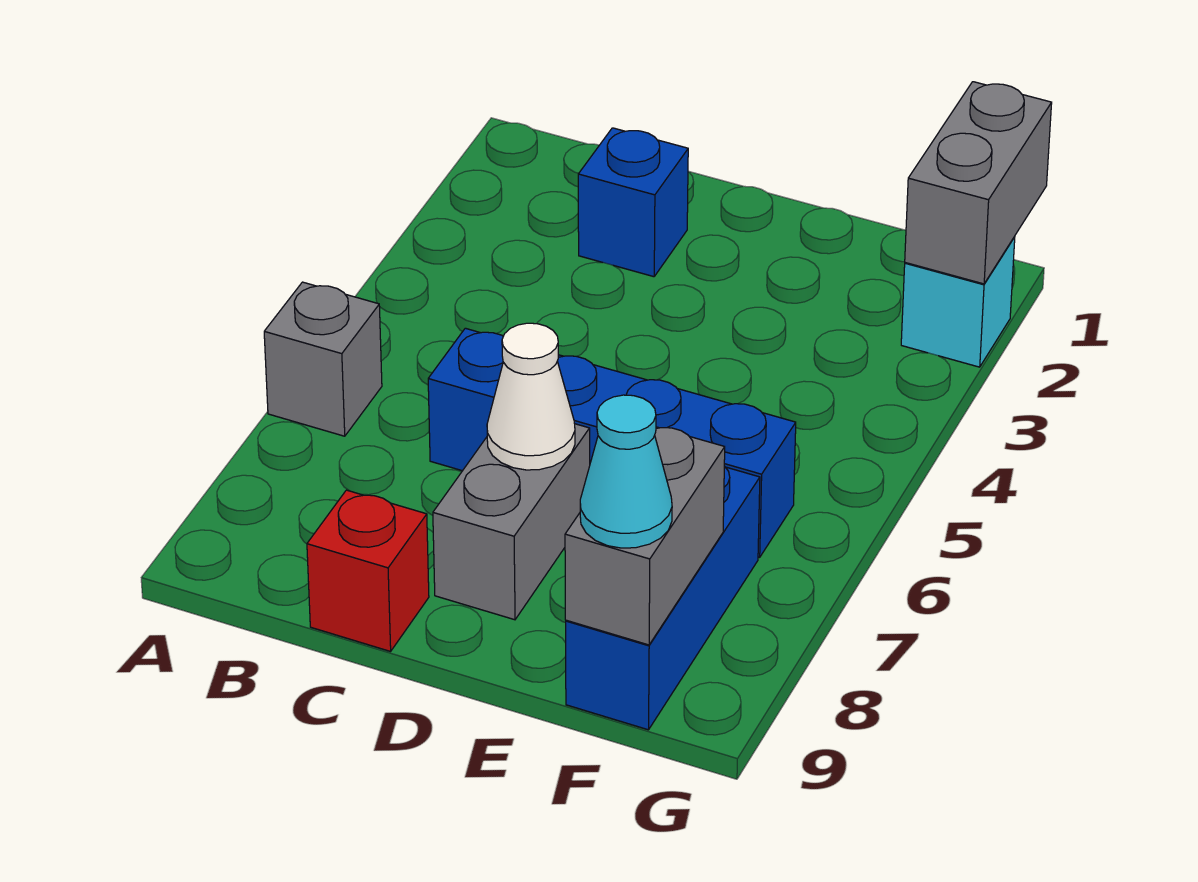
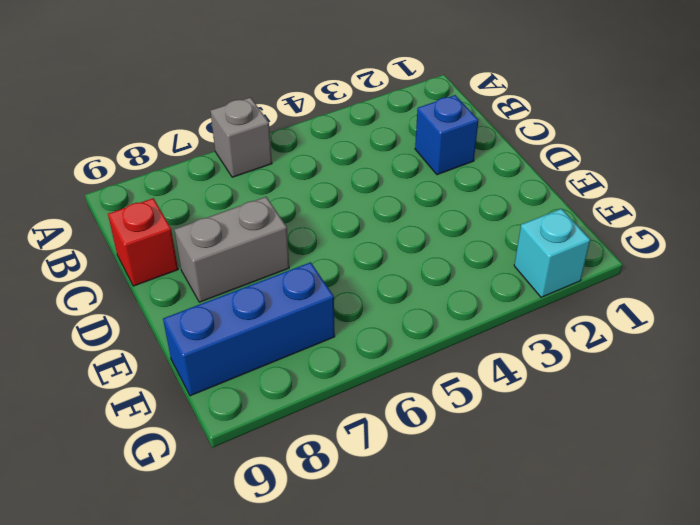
none -> blue brick C6:F6 level 1
none -> white cone D7 level 2

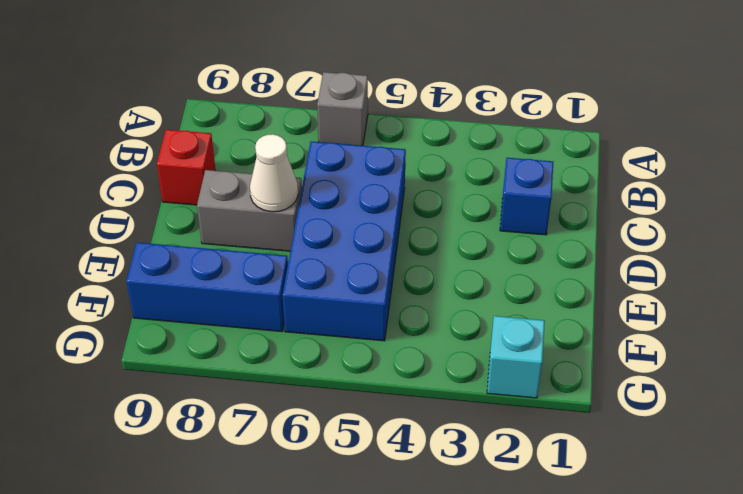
blue brick C5:F6 level 1 -> blue brick C6:F6 level 1
none -> grey brick F8:F9 level 2
none -> grey brick G1:G2 level 2

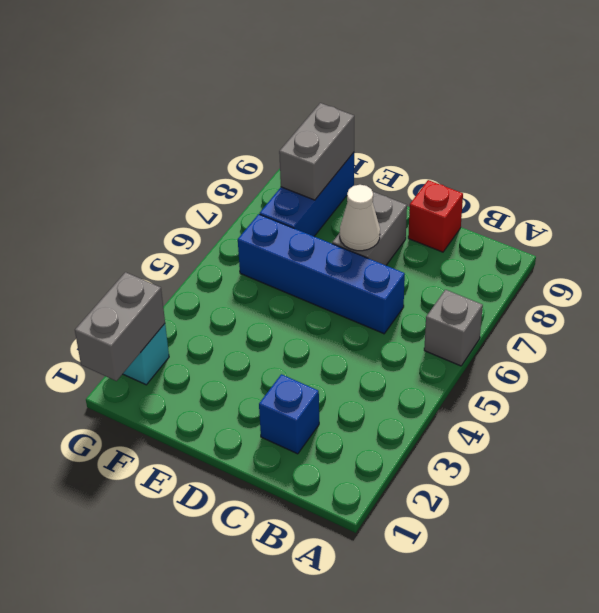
none -> cyan cone F9 level 3

